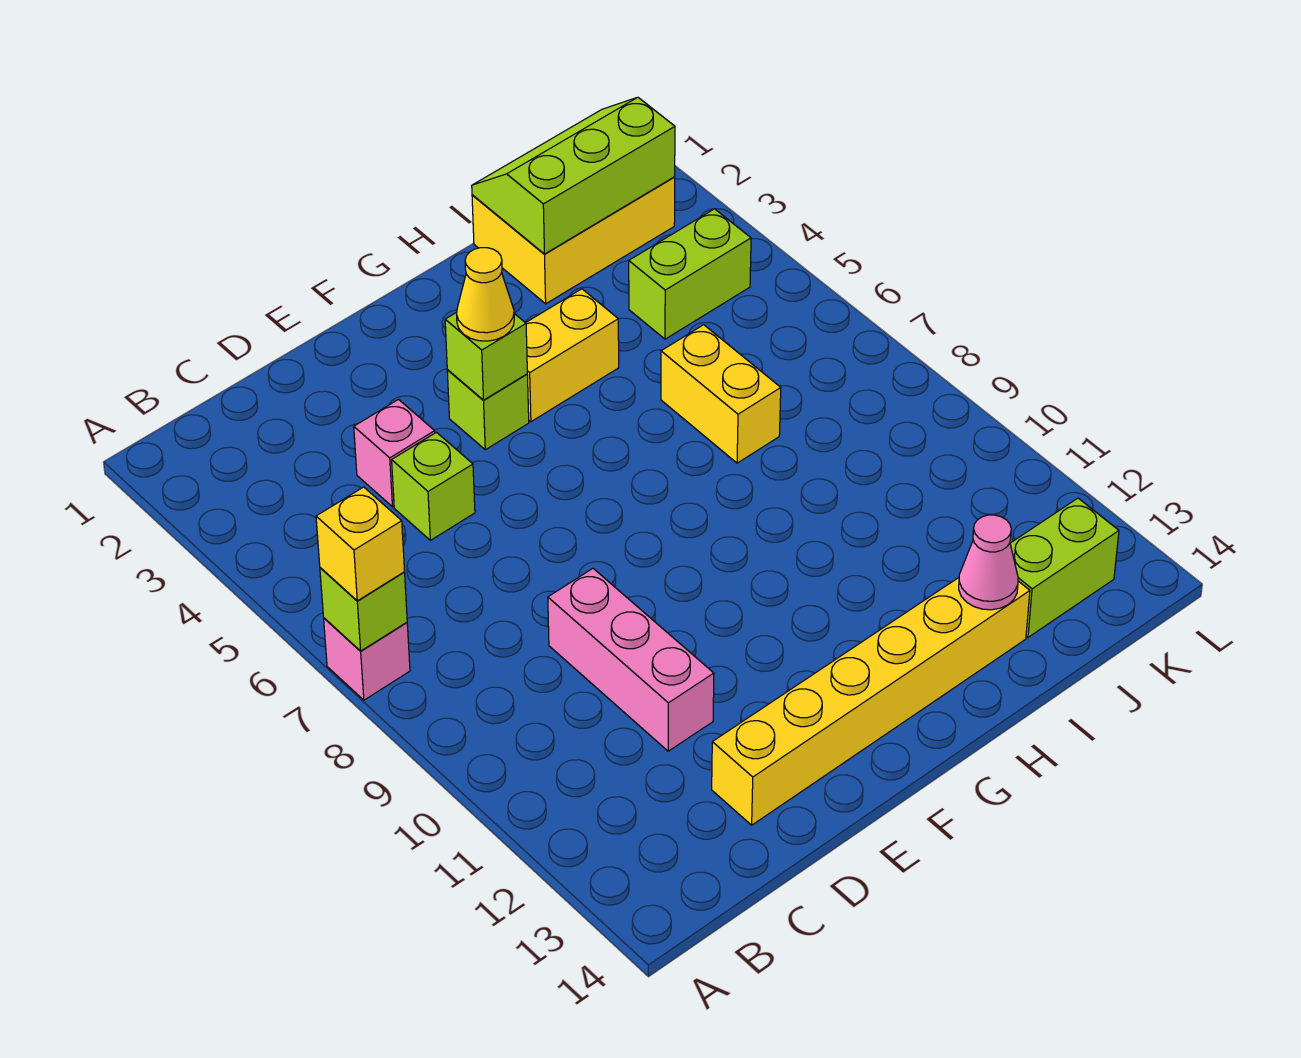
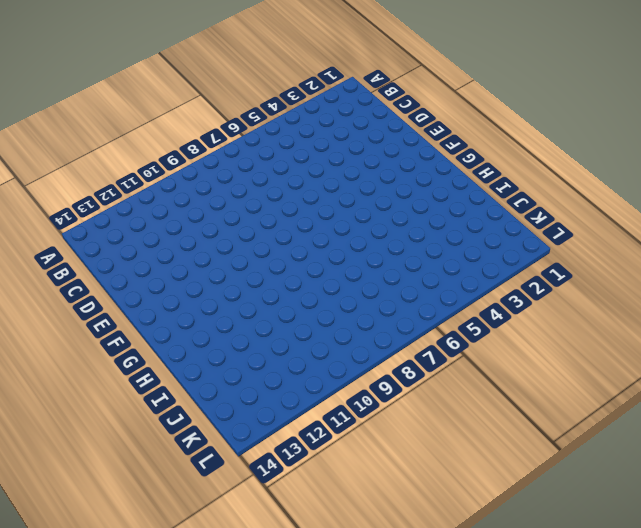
none -> pink brick A7 level 1
none -> pink brick D4 level 1
none -> lime brick D5 level 1

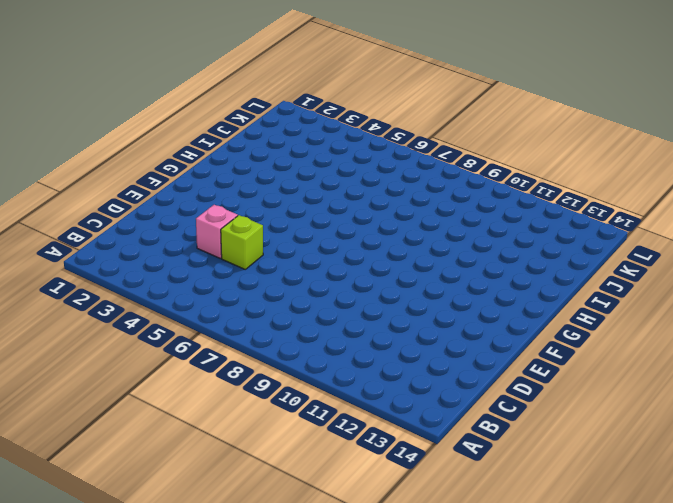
none -> pink brick A7 level 1
none -> pink brick D9:D11 level 1
none -> yellow brick D13:I13 level 1

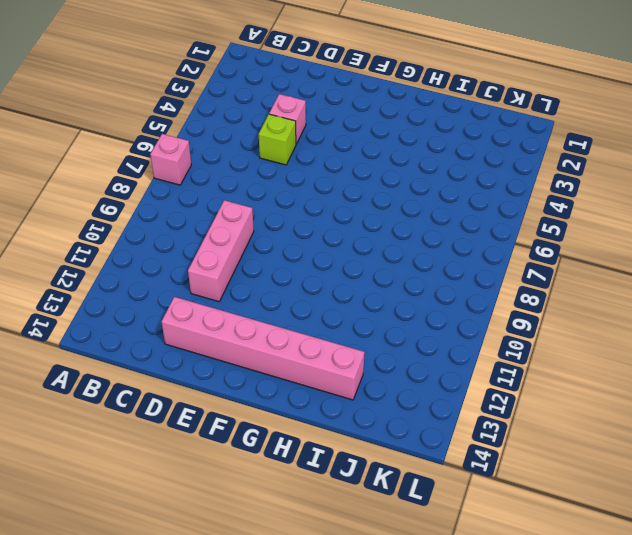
pink brick D13:I13 level 1 -> yellow brick D13:I13 level 1
none -> lime brick F4 level 1
none -> yellow brick G4:H4 level 1
none -> yellow brick I1:K2 level 1

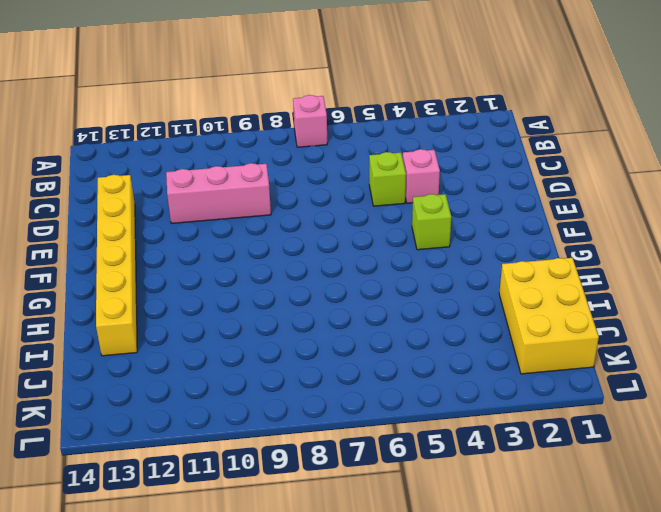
none -> yellow brick G4:H4 level 1
none -> yellow brick I6:I7 level 1
none -> lime brick J4:K4 level 1

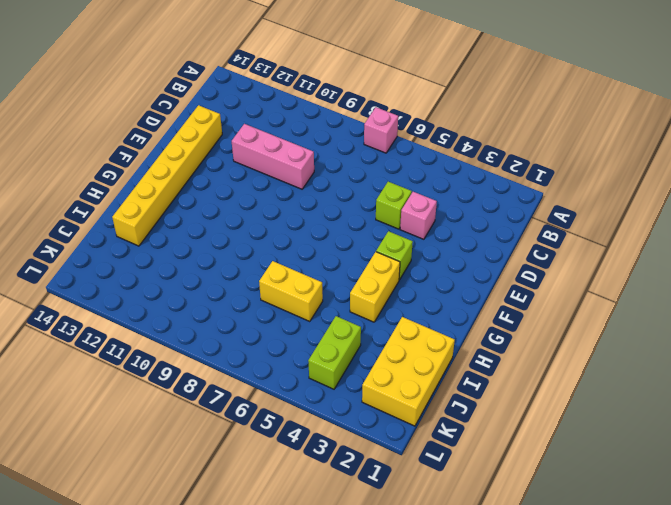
none -> lime brick J13:K13 level 1
none -> lime brick A7 level 2
none -> lime brick F4 level 2

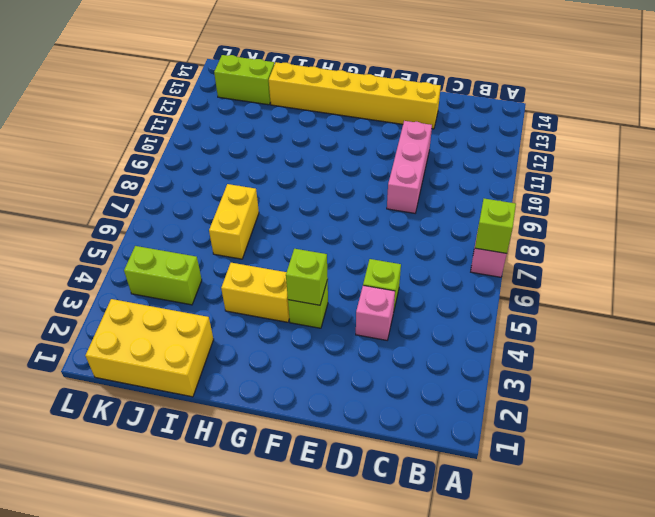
none -> lime slope I1:K2 level 2 top 2
none -> pink cone I13 level 2
none -> yellow brick A7 level 3

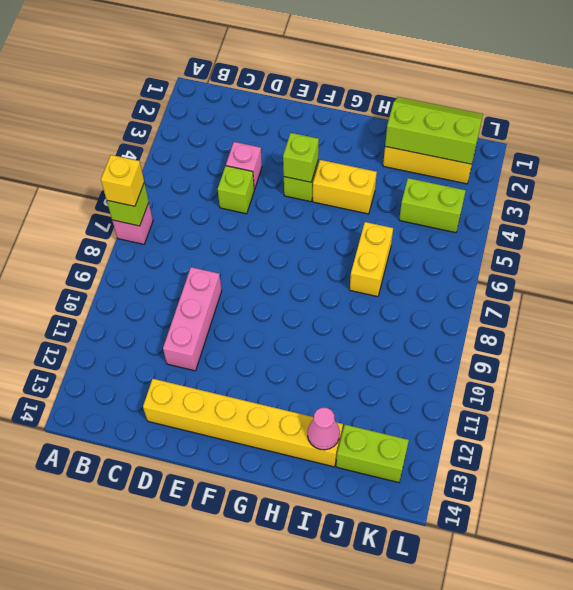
none -> yellow cone F4 level 3

